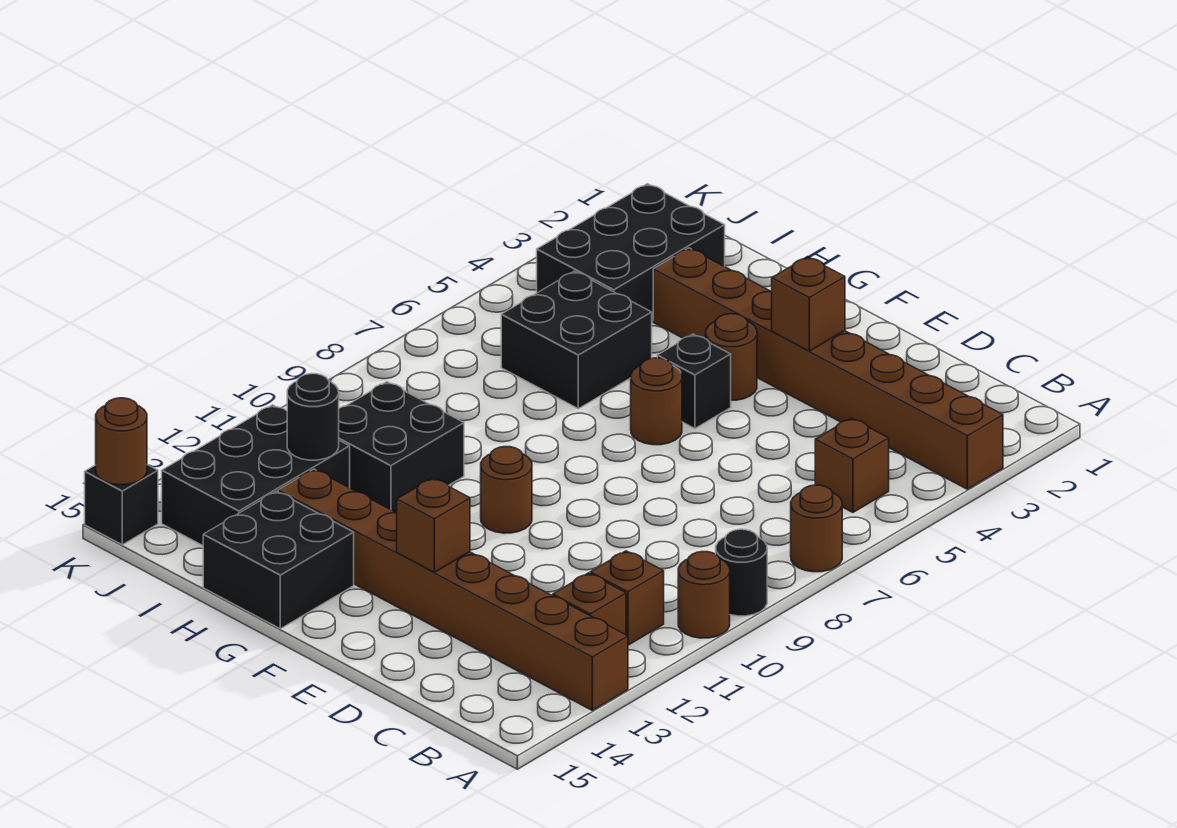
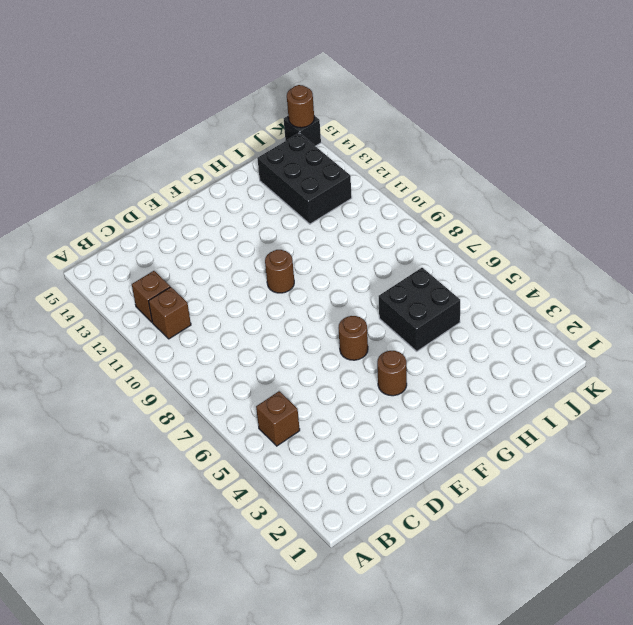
none -> brown brick A3:H3 level 1
none -> brown round brick A7 level 1
none -> black round brick A9 level 1

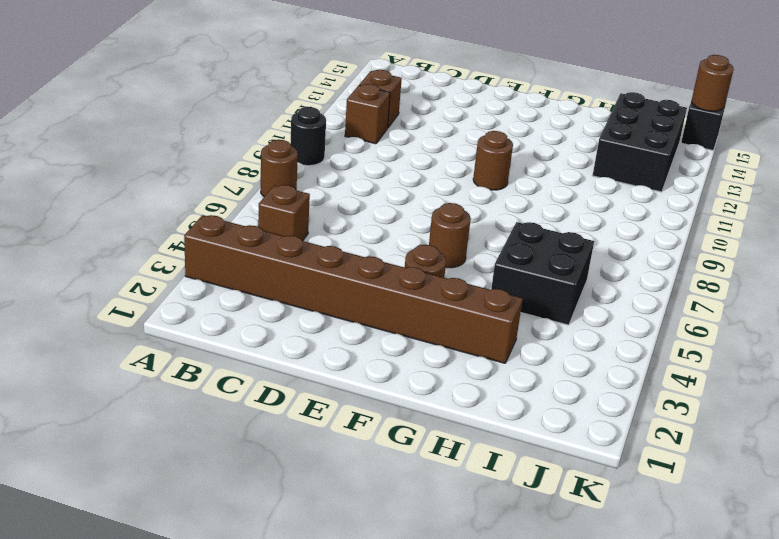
none -> brown round brick A10 level 1
none -> brown brick A13:H13 level 1
none -> black brick F5 level 1

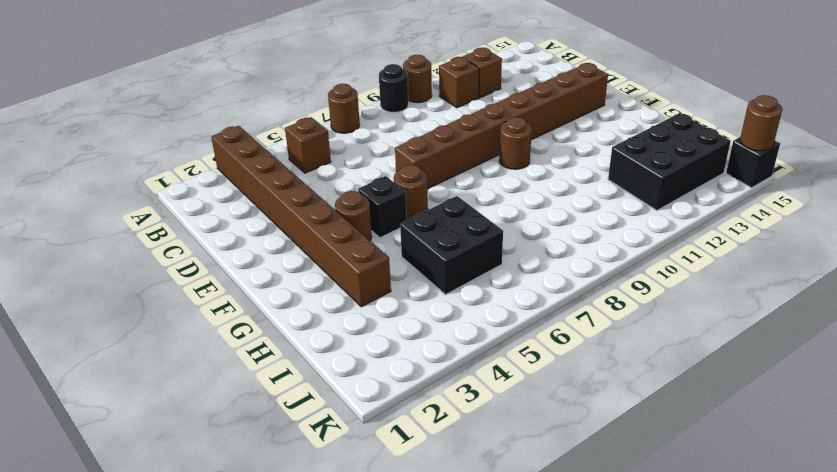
brown brick E7:E14 level 1 -> brown brick A13:H13 level 1
none -> black brick G14:H15 level 1
none -> black brick H10:I11 level 1
none -> black brick I2:J4 level 1

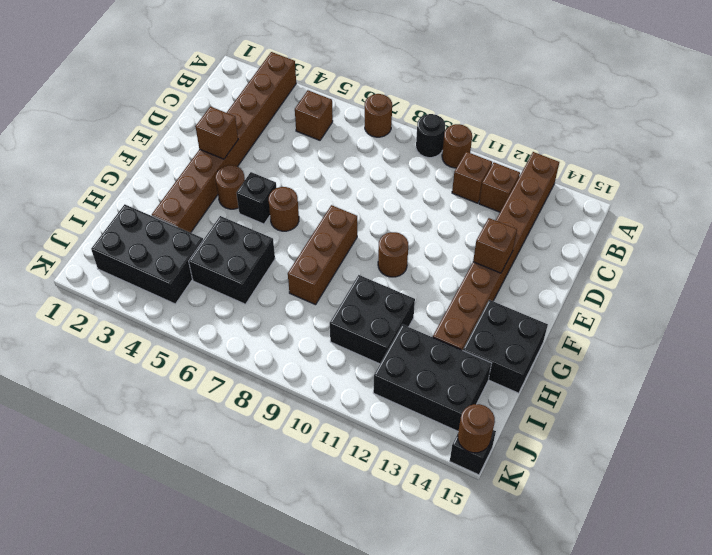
brown brick F8:H8 level 1 -> none
none -> black round brick I12 level 2

